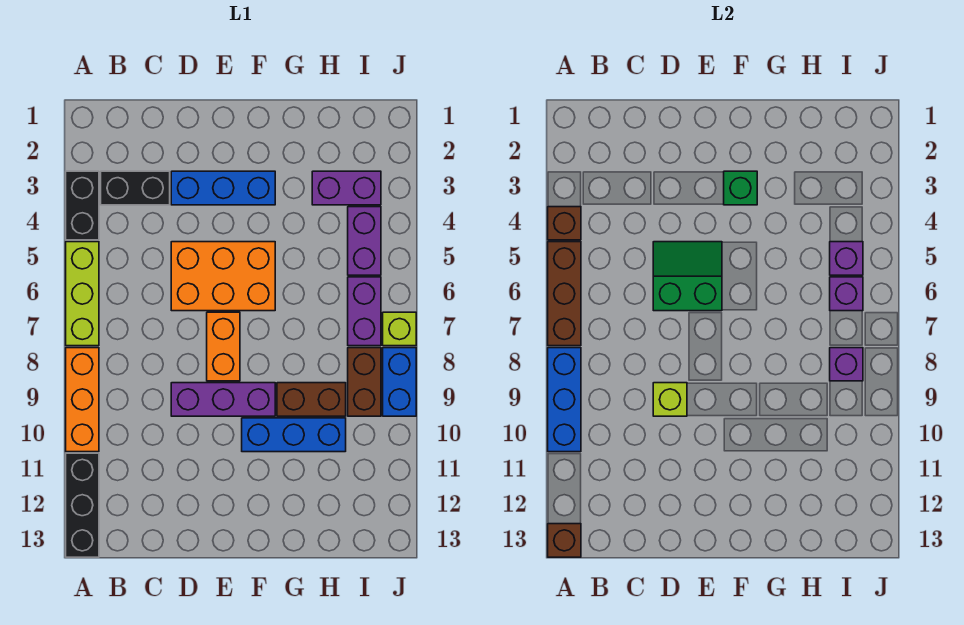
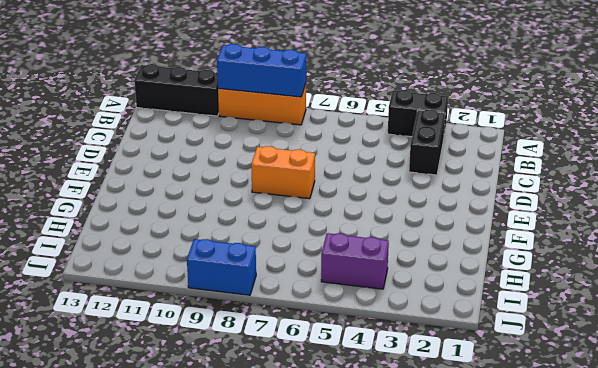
none -> lime brick A5:A7 level 1
none -> blue brick D3:F3 level 1
none -> orange brick D5:F6 level 1

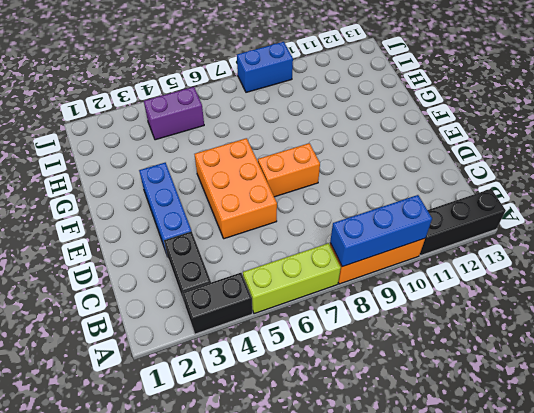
none -> purple brick D9:F9 level 1
none -> blue brick F10:H10 level 1
none -> brown brick G9:H9 level 1

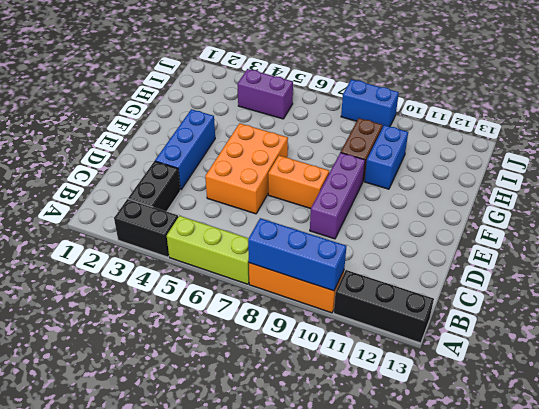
blue brick G10:H10 level 1 -> blue brick F10:H10 level 1
none -> purple brick H3:I3 level 1
none -> purple brick I6:I7 level 1
none -> brown brick I8:I9 level 1

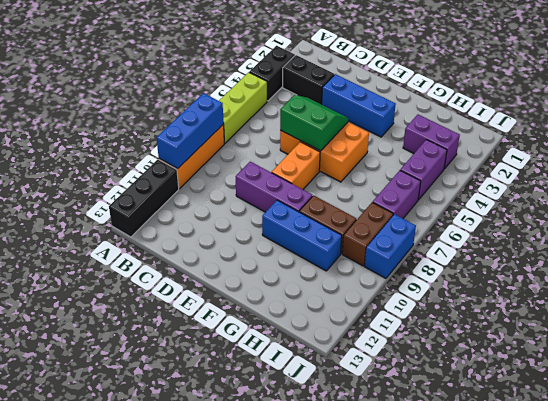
none -> lime brick J7 level 1
none -> brown brick A4 level 2
none -> brown brick A5:A7 level 2

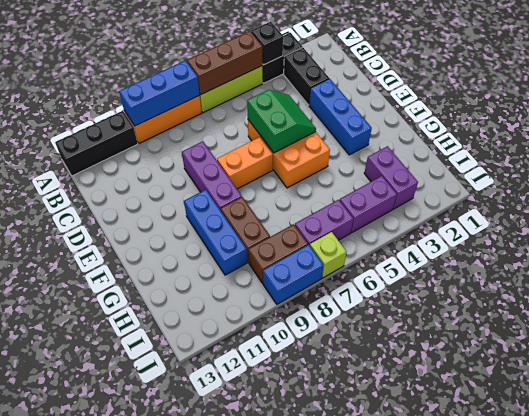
black brick A4 level 2 -> brown brick A4 level 2
none -> brown brick A13 level 2
none -> lime brick D9 level 2
none -> green brick F3 level 2

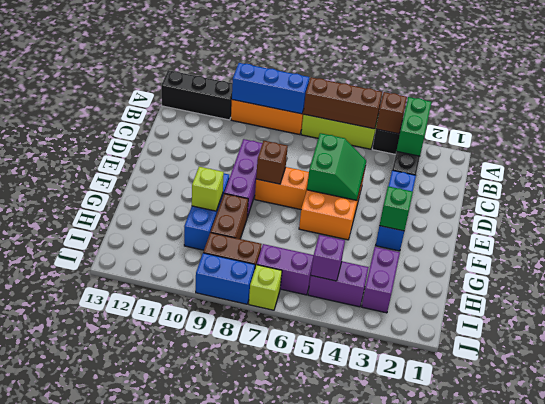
green brick A3:B3 level 2 -> none
brown brick E8 level 2 -> brown brick A13 level 2
lime brick G10 level 2 -> lime brick D9 level 2
none -> purple brick I6 level 2
none -> purple brick I8 level 2

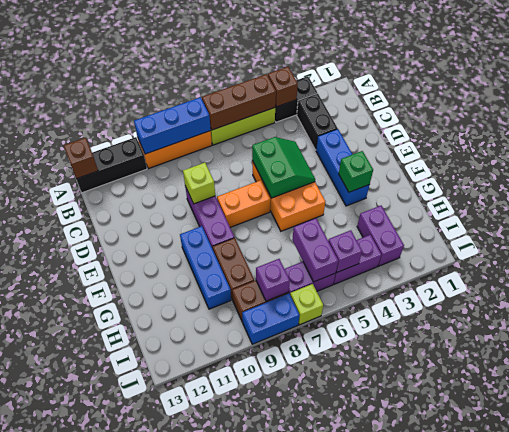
purple brick H6:I6 level 2 -> purple brick I6 level 2

